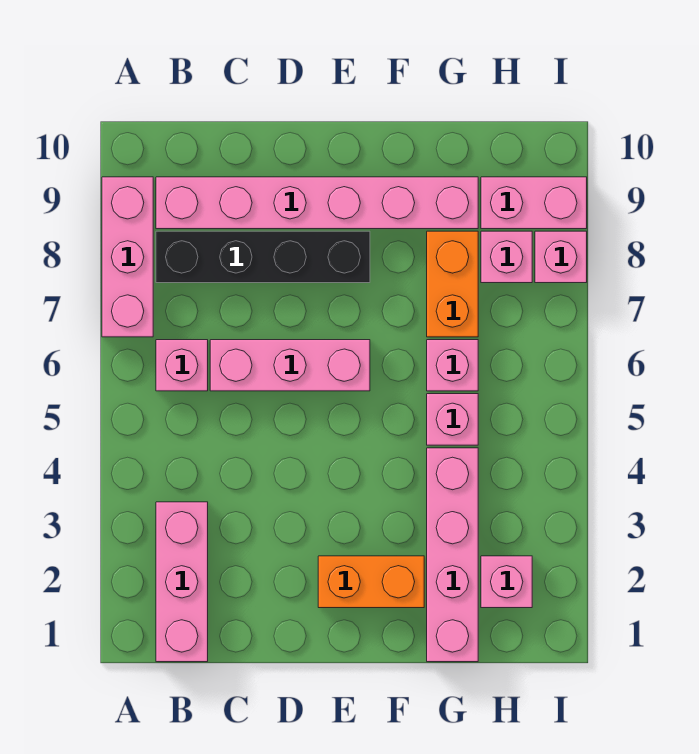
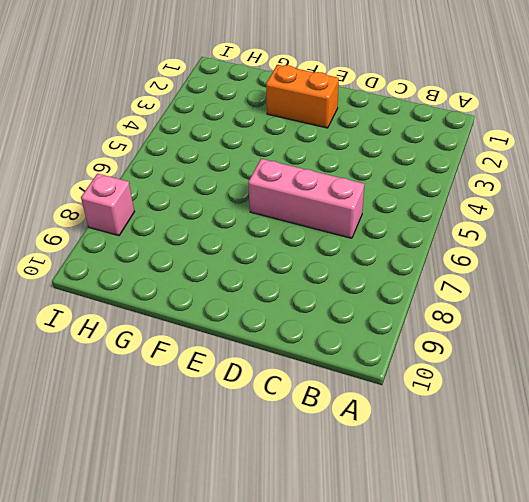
none -> pink brick A7:A9 level 1
none -> pink brick B1:B3 level 1
none -> pink brick B6 level 1

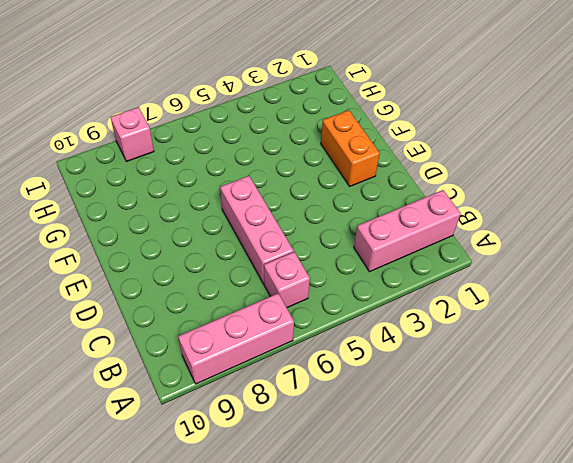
none -> black brick B8:E8 level 1
none -> pink brick B9:G9 level 1
none -> pink brick G1:G4 level 1

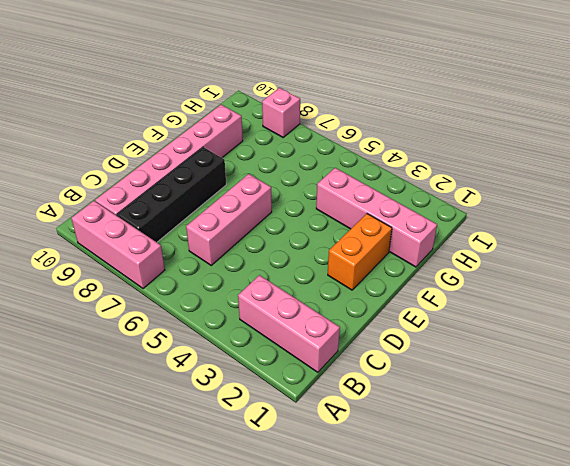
none -> pink brick B6 level 1
none -> pink brick G5 level 1
none -> pink brick G6 level 1

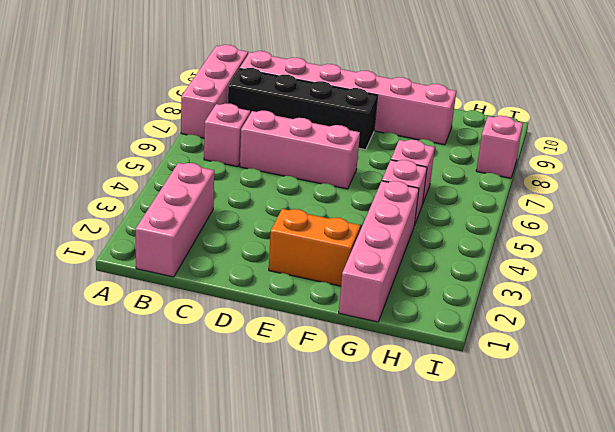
none -> orange brick G7:G8 level 1
none -> pink brick H2 level 1
none -> pink brick H8 level 1

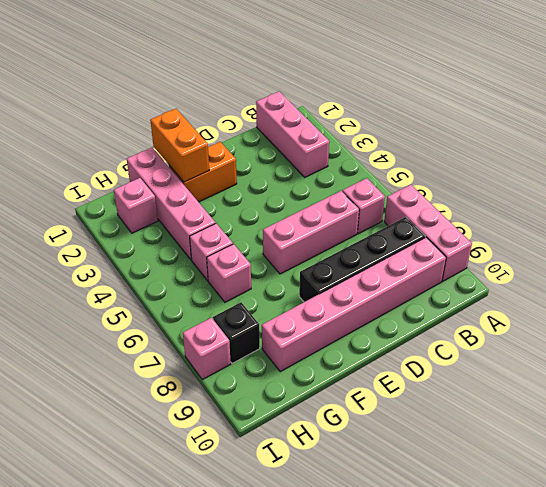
orange brick F1:F2 level 2 -> orange brick G7:G8 level 1
black brick H8 level 1 -> pink brick H8 level 1
none -> pink brick H9:I9 level 1

